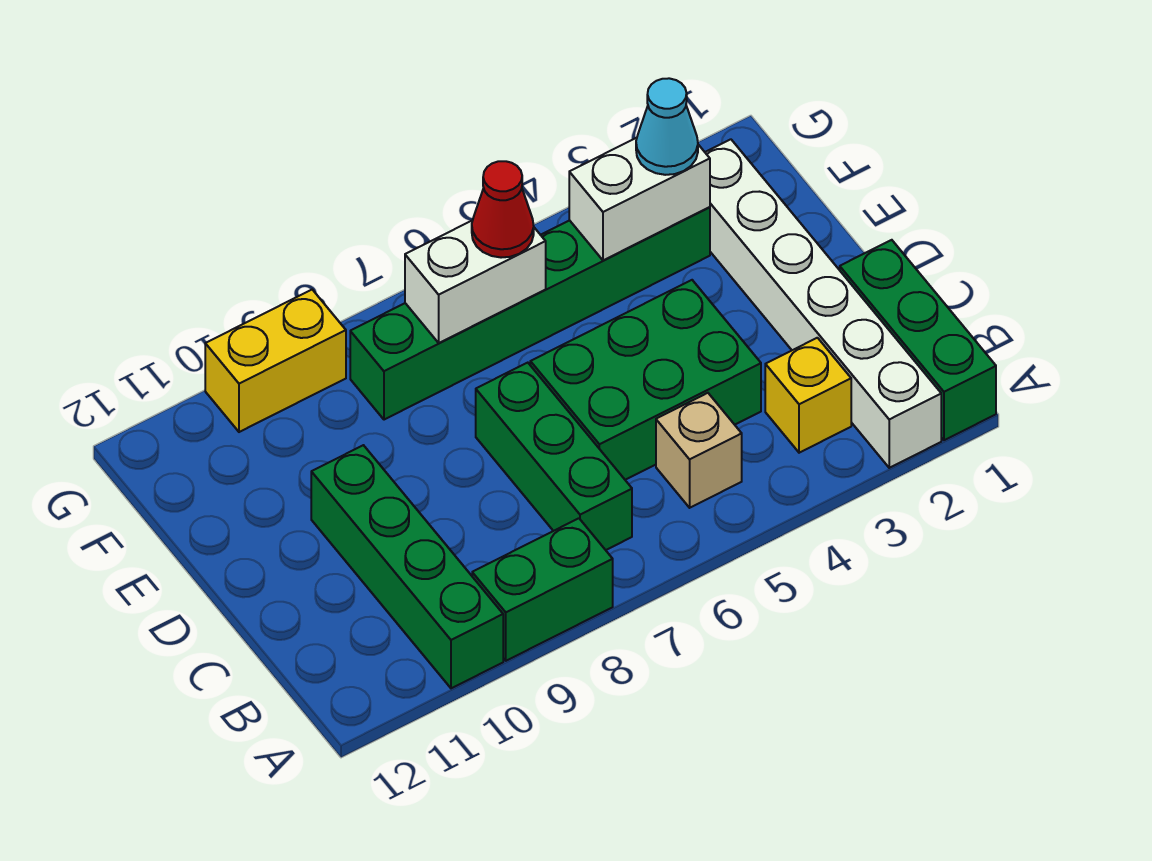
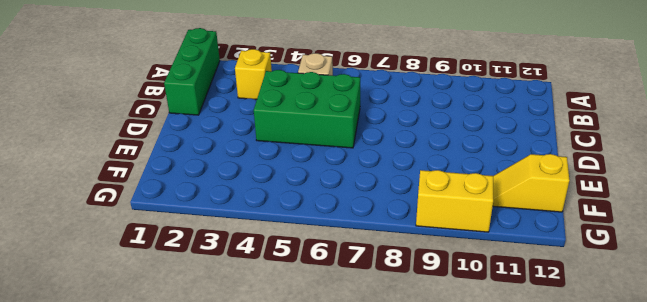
yellow slope F11:F12 level 1 top 12 -> none
none -> white brick A2:F2 level 1
none -> green brick A8:A9 level 1
none -> green brick A10:D10 level 1

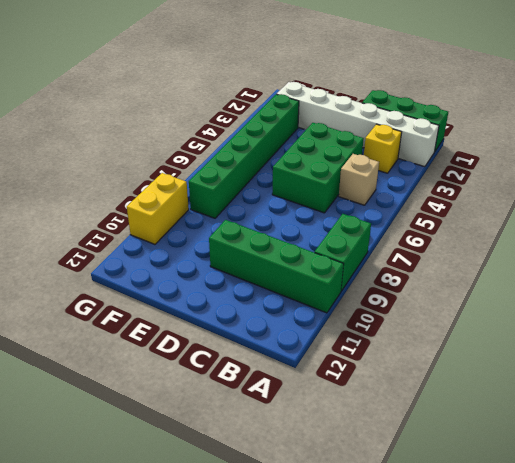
none -> green brick B7:D7 level 1
none -> white brick F3:F4 level 2
none -> white brick F6:F7 level 2

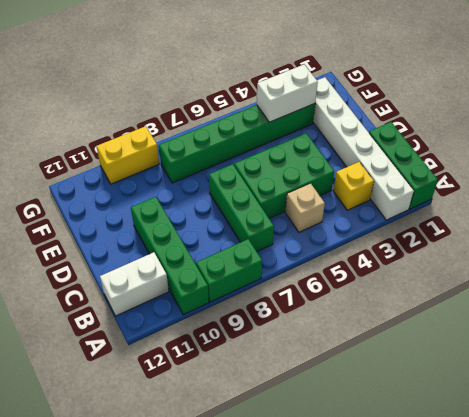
white brick B11:B12 level 1 -> white brick F6:F7 level 2
none -> cyan cone F3 level 3
none -> red cone F6 level 3

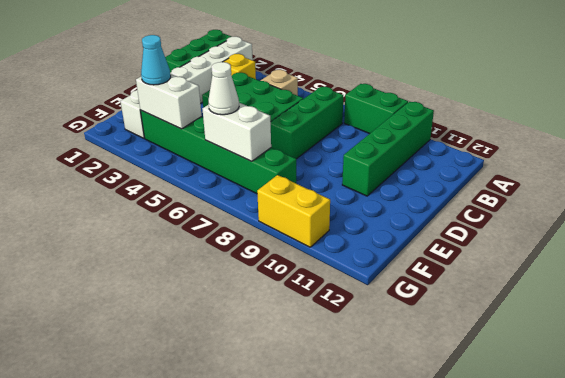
white cone F6 level 3 -> red cone F6 level 3

